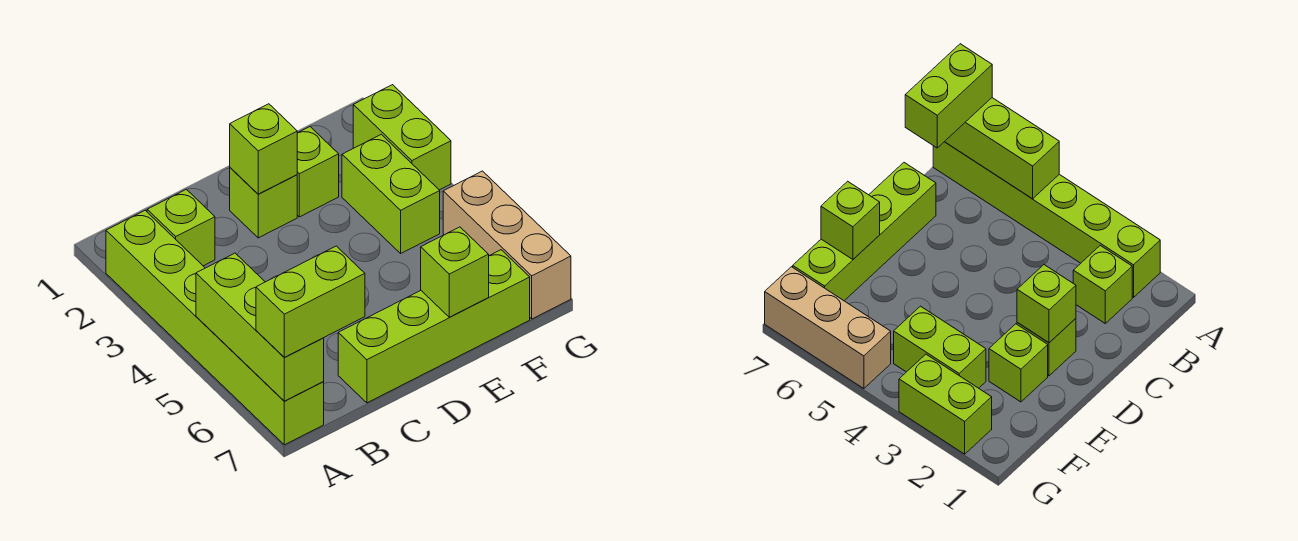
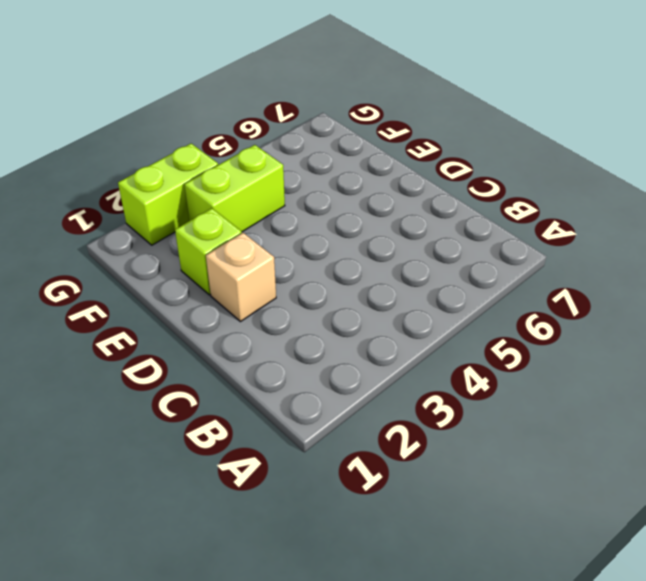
tan brick D2 level 1 -> lime brick D2 level 1
none -> lime brick A2:A7 level 1
none -> lime brick B2 level 1
none -> lime brick C7:F7 level 1

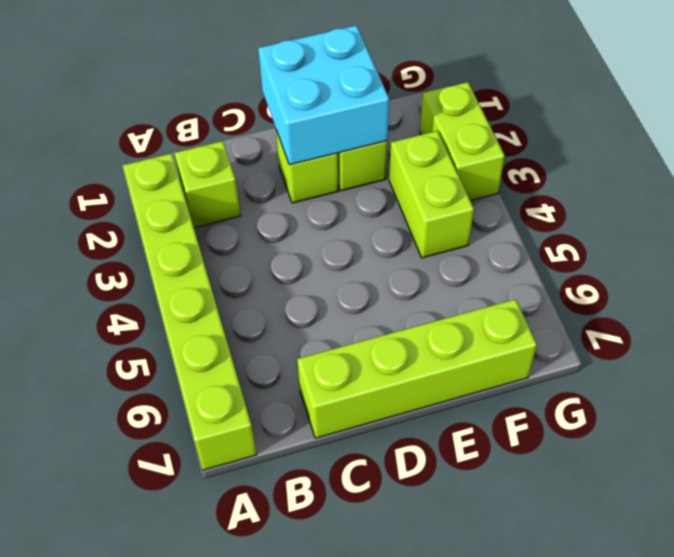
cyan brick D1:E2 level 2 -> lime brick D2 level 2
none -> tan brick G5:G7 level 1
none -> lime brick A5:A7 level 2
none -> lime brick E7 level 2

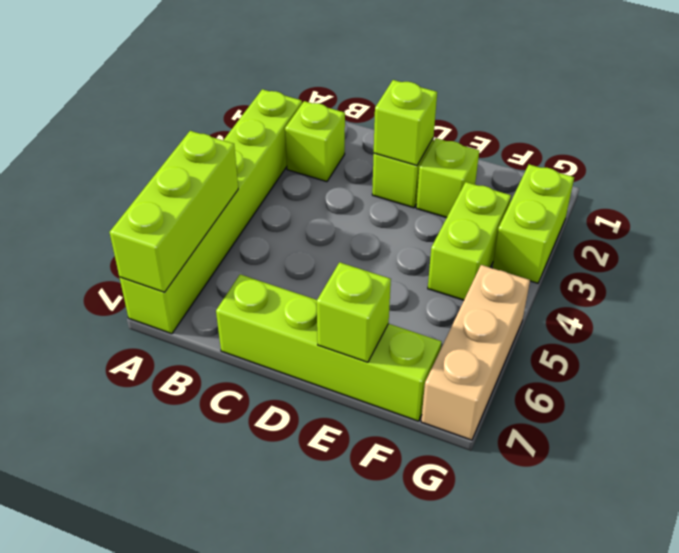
none -> lime brick A7:B7 level 3

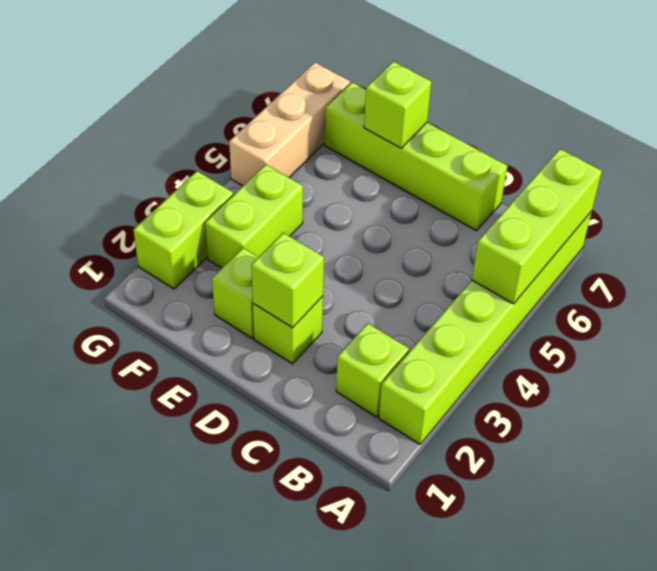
none -> lime brick A7:B7 level 3

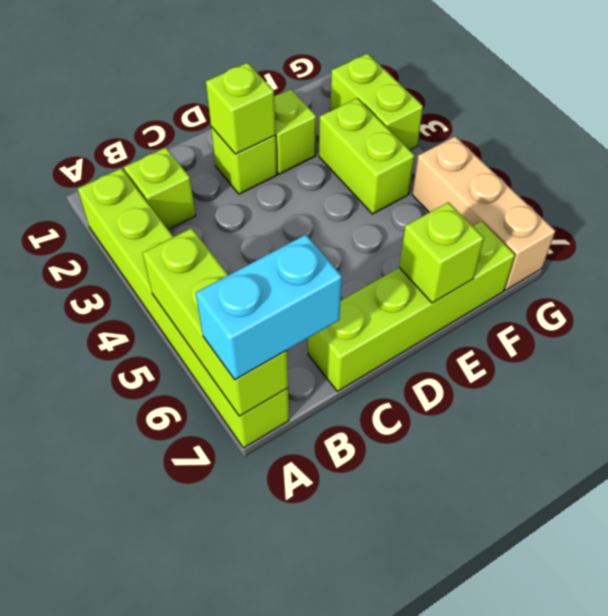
cyan brick A7:B7 level 3 -> lime brick A7:B7 level 3

